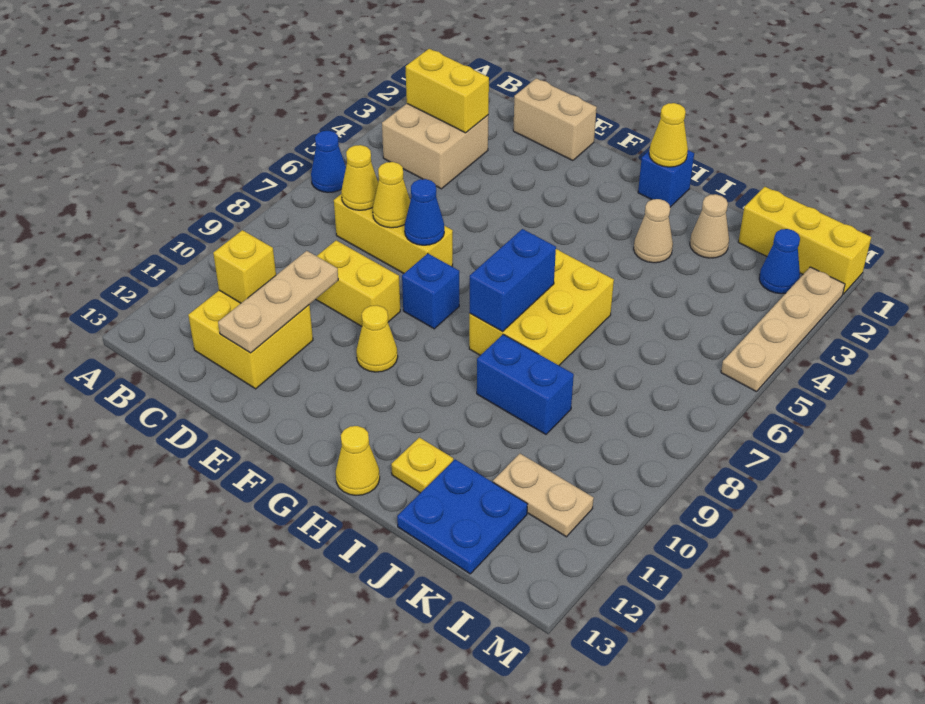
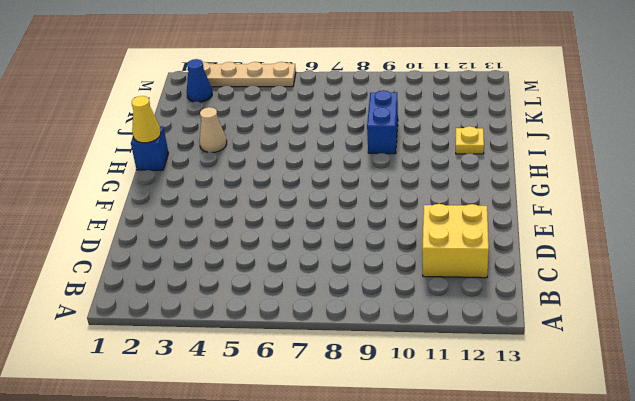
none -> blue cone A6 level 1
none -> tan brick B3:C4 level 1
none -> yellow brick C7:E7 level 1

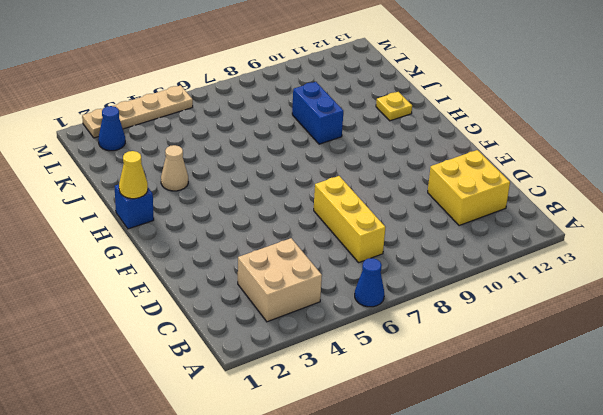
none -> tan brick D1:E1 level 1
none -> yellow brick D9:E9 level 1
none -> blue brick F8 level 1

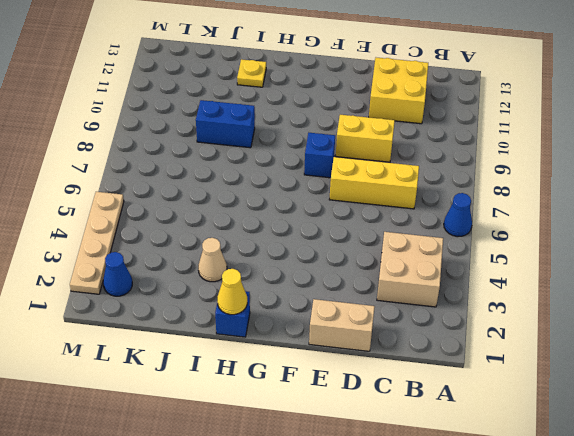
none -> yellow cone F10 level 1
none -> yellow brick H6:I8 level 1
none -> yellow cone H13 level 1

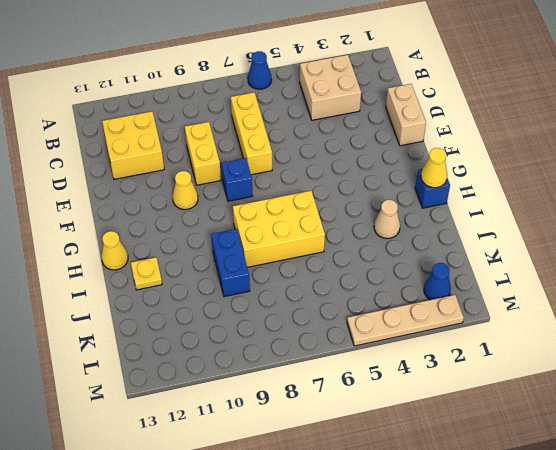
none -> tan cone J2 level 1
none -> blue plate J12:K13 level 1
none -> yellow brick K1:M1 level 1

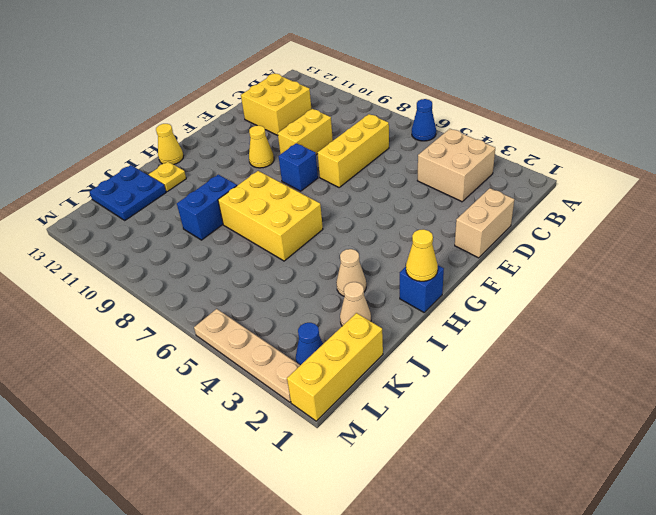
none -> tan plate K11:L11 level 1
none -> yellow brick B3:C3 level 2
none -> yellow cone C7 level 2

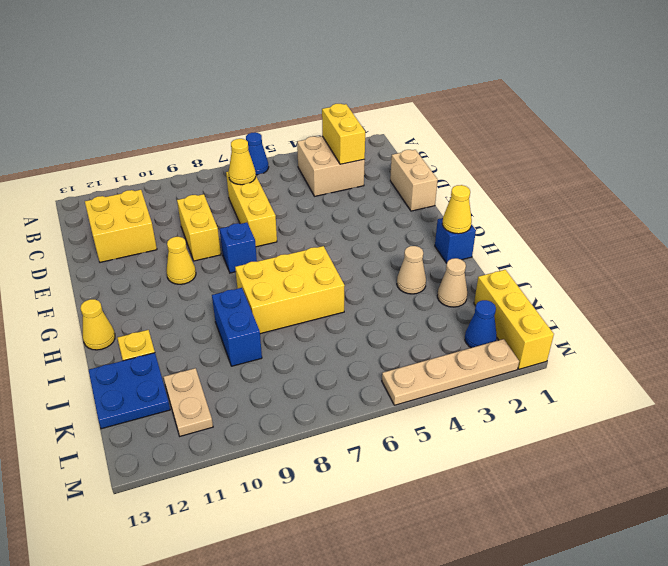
none -> yellow brick C11 level 2
none -> yellow cone D7 level 2
none -> tan plate D10:D12 level 2

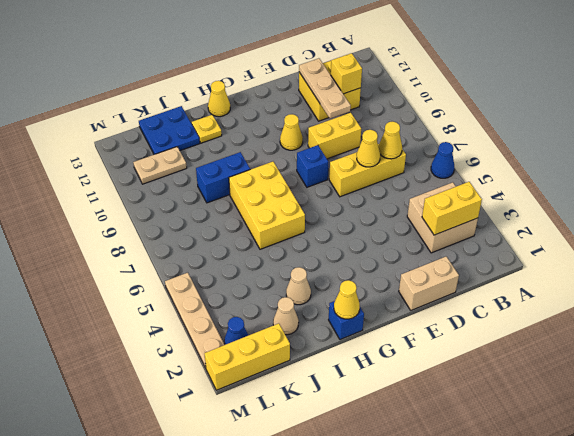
none -> blue cone E7 level 2
none -> blue brick H7:H8 level 2

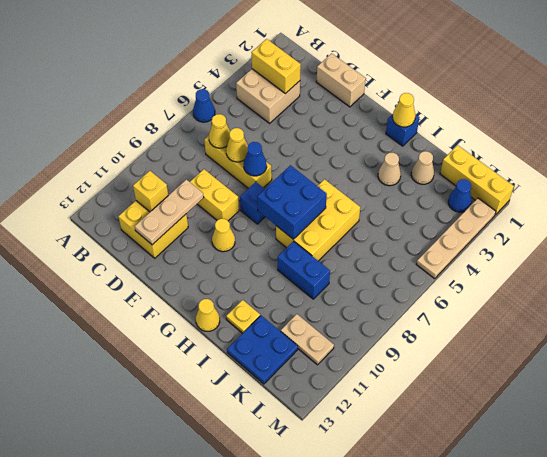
blue brick G7:H8 level 2 -> blue brick H7:H8 level 2

